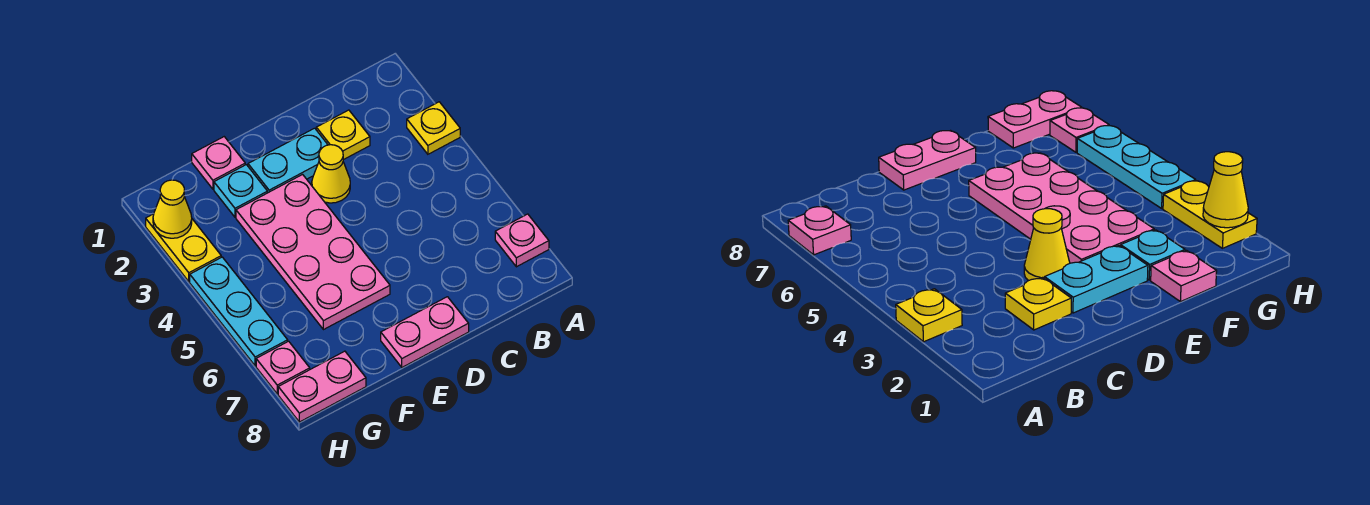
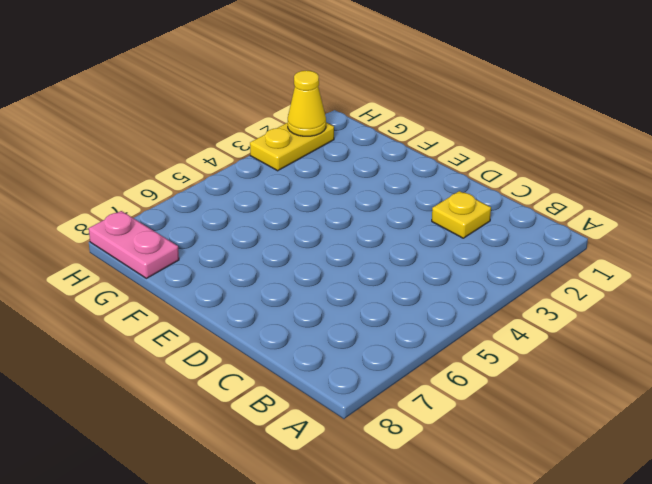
none -> yellow plate A3 level 1
none -> pink plate A7 level 1
none -> cyan plate D2:E2 level 1

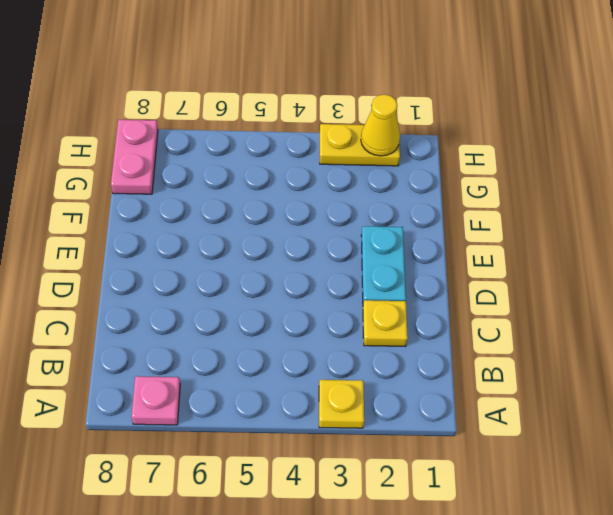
none -> yellow cone D3 level 1
none -> pink plate D8:E8 level 1
none -> pink plate E3:F6 level 1

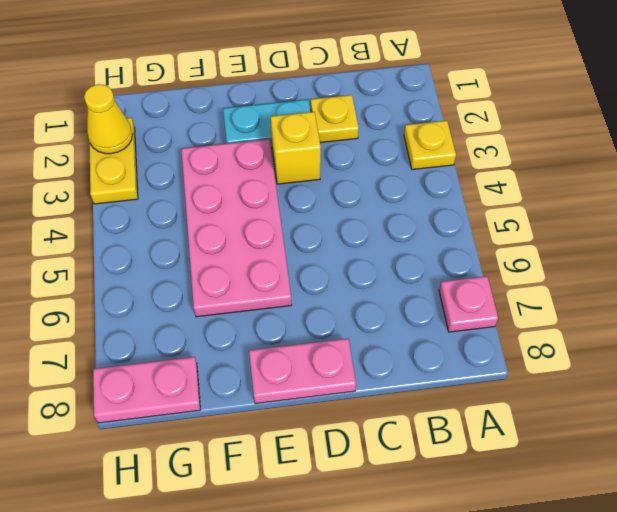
yellow brick D3 level 1 -> yellow cone D3 level 1
none -> pink plate F1 level 1
none -> cyan plate F2 level 1
none -> cyan plate H4:H6 level 1

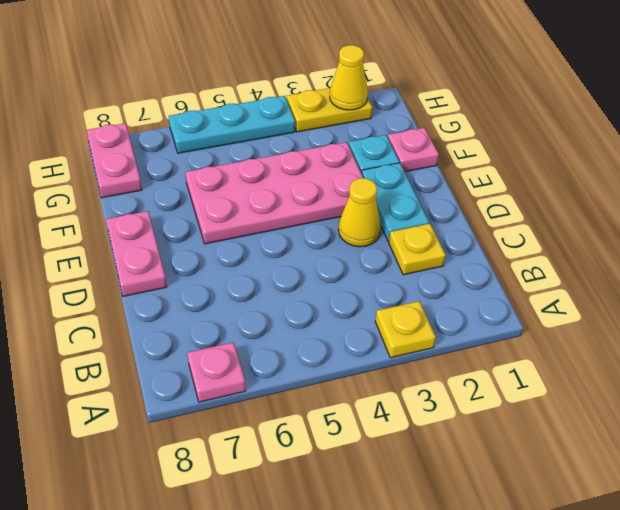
none -> pink plate H7 level 1

